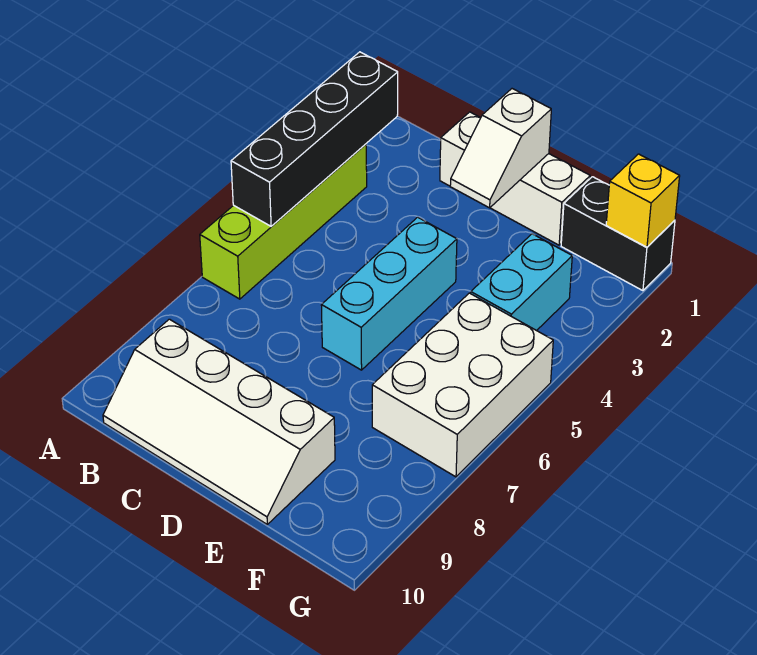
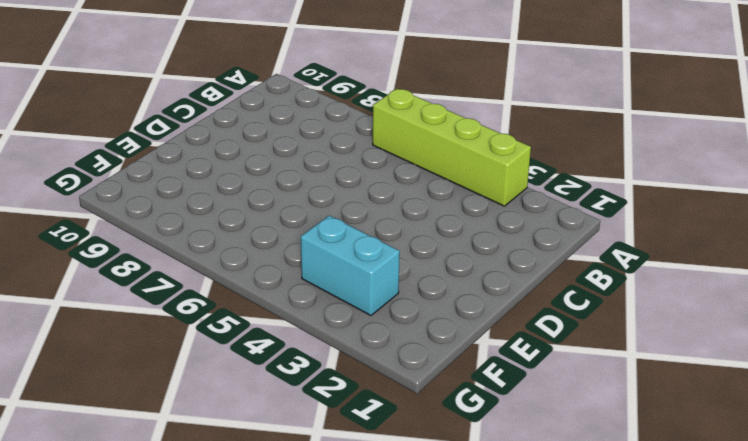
none -> white slope B9:E10 level 1 top 9
none -> white brick C1:E1 level 1

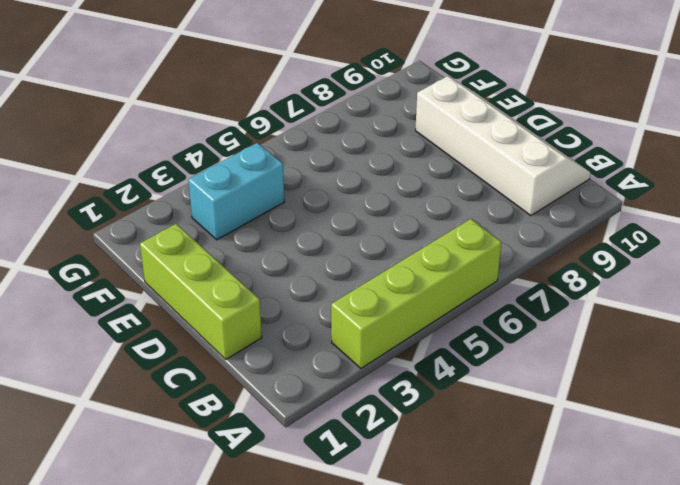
lime brick C1:E1 level 1 -> white brick C1:E1 level 1
none -> cyan brick D4:D6 level 1
none -> black brick F1:G1 level 1

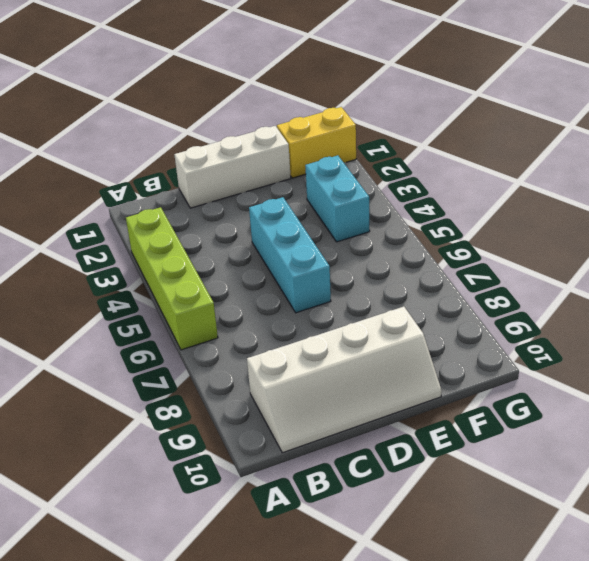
yellow brick F1:G1 level 1 -> black brick F1:G1 level 1
none -> white brick F5:G7 level 1
none -> black brick A2:A5 level 2

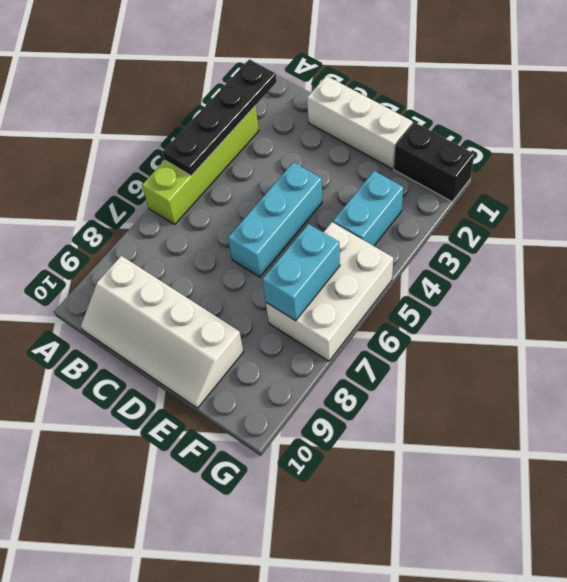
black plate A2:A5 level 2 -> black brick A2:A5 level 2
cyan brick F6:F7 level 2 -> none
none -> white slope D1:D2 level 2 top 1
none -> yellow brick G1 level 2

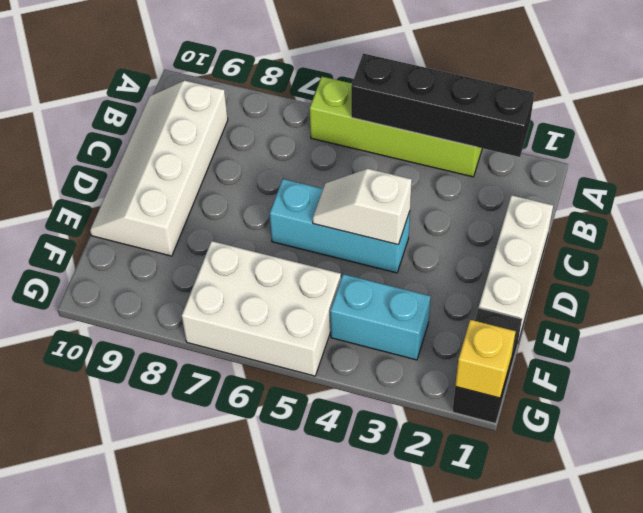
white slope D4:D5 level 2 top 4 -> white slope D1:D2 level 2 top 1

